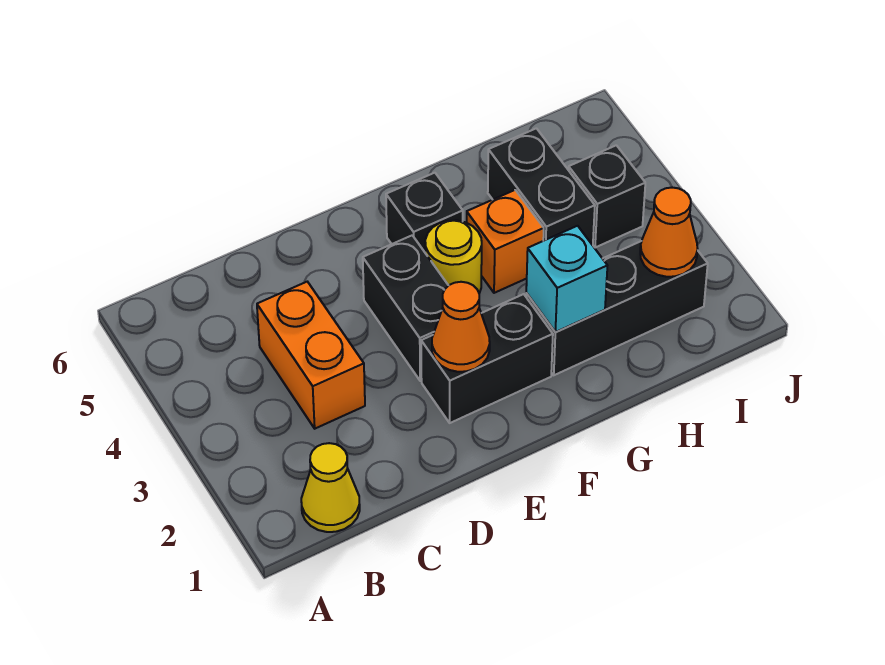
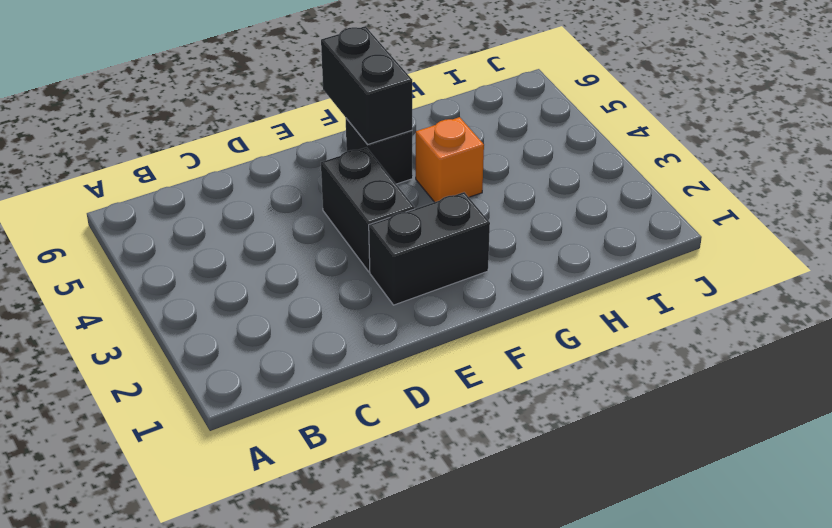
black brick F5:F6 level 2 -> black brick H4:H5 level 1
none -> yellow cone B1 level 1
none -> orange brick C3:C4 level 1
none -> yellow round brick F4 level 1

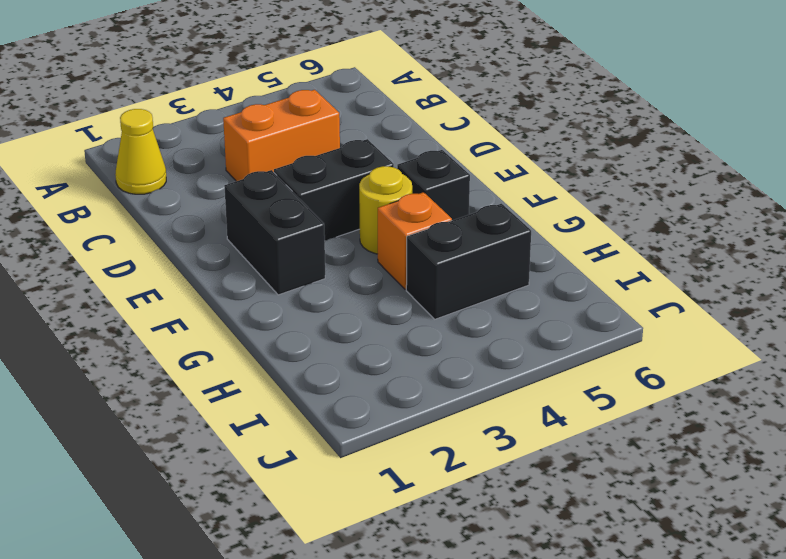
none -> black brick G2:I2 level 1
none -> black brick I4 level 1
none -> orange cone E2 level 2

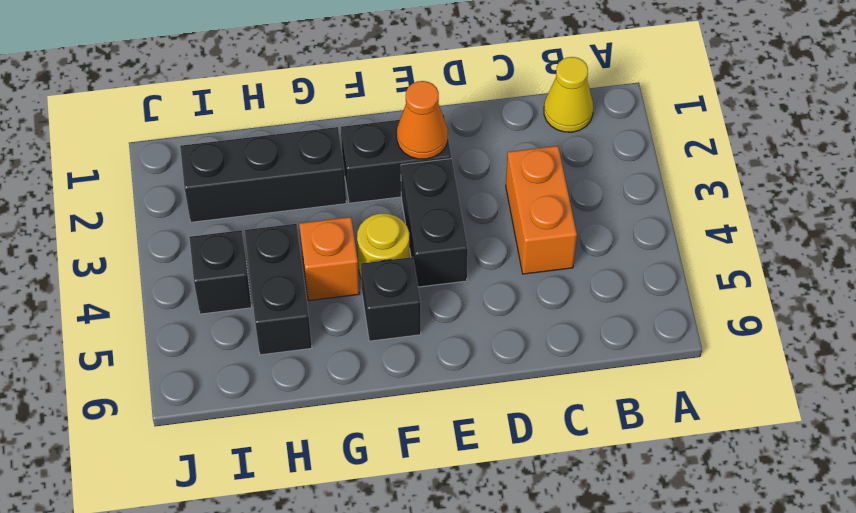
none -> cyan brick G2 level 2
none -> orange cone I2 level 2

